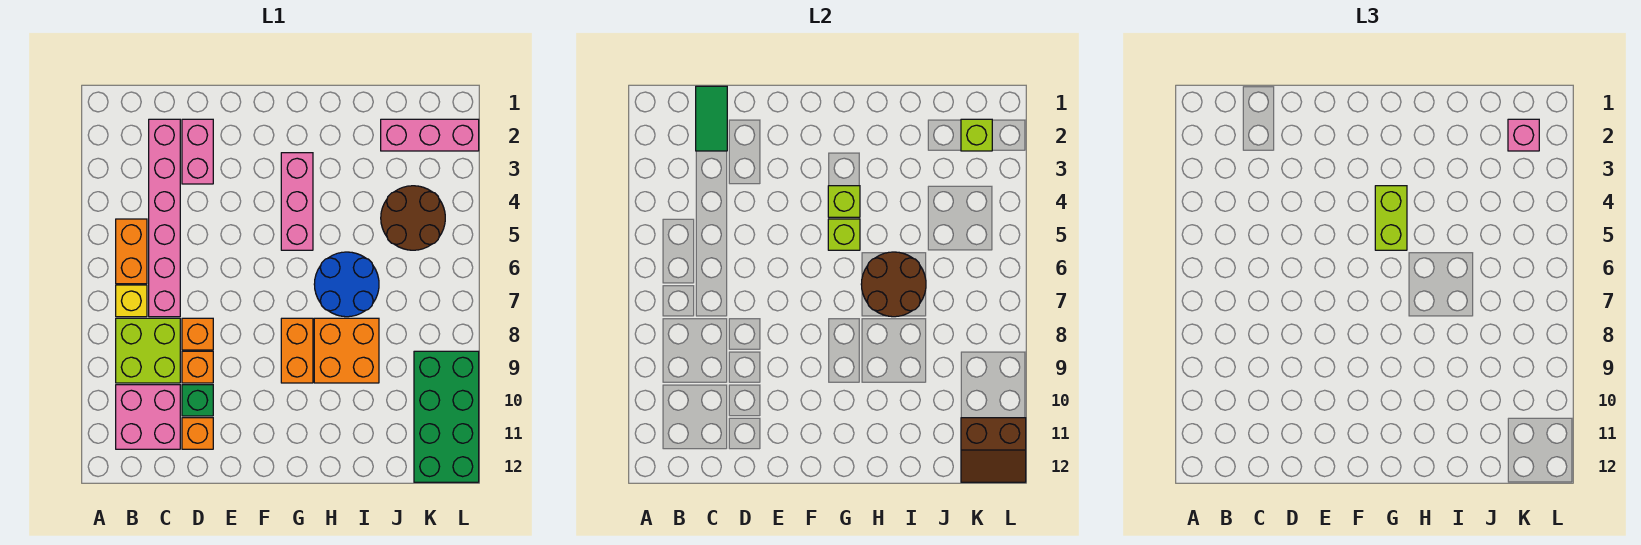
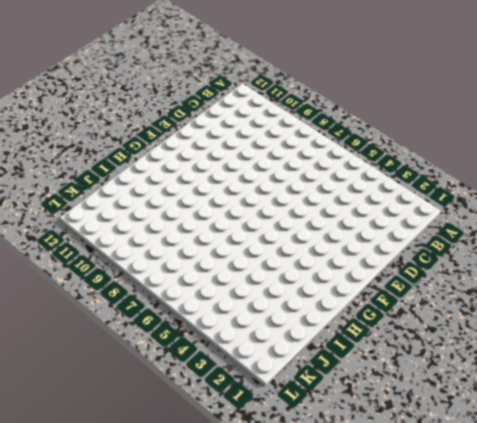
none -> orange brick B5:B6 level 1
none -> yellow brick B7 level 1
none -> lime brick B8:C9 level 1

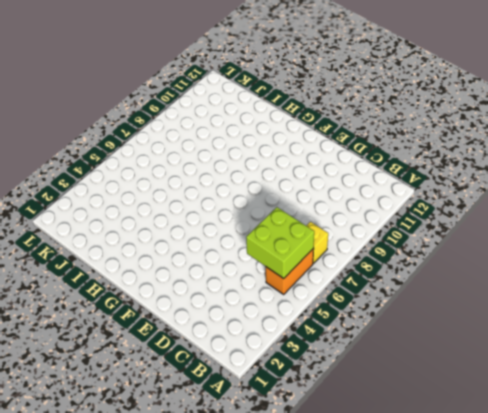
lime brick B5:C6 level 2 -> lime brick B8:C9 level 1
none -> pink brick B10:C11 level 1
none -> pink brick C2:C7 level 1
none -> pink brick D2:D3 level 1

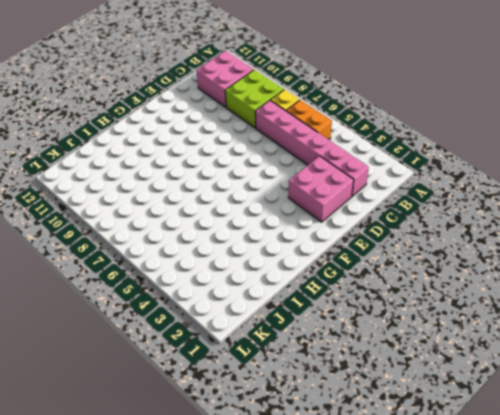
pink brick D2:E3 level 1 -> pink brick D2:D3 level 1
none -> orange brick D8 level 1
none -> orange brick D9 level 1
none -> green brick D10 level 1

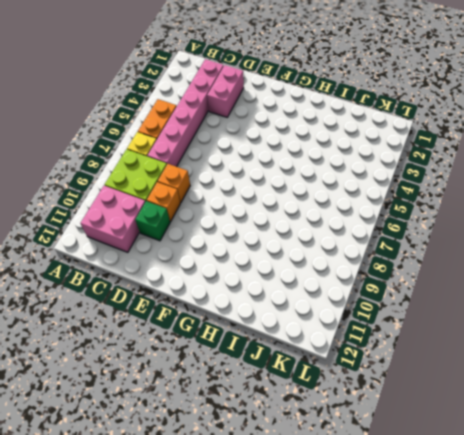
none -> orange brick D11 level 1
none -> pink brick G3:G5 level 1
none -> orange brick G8:G9 level 1

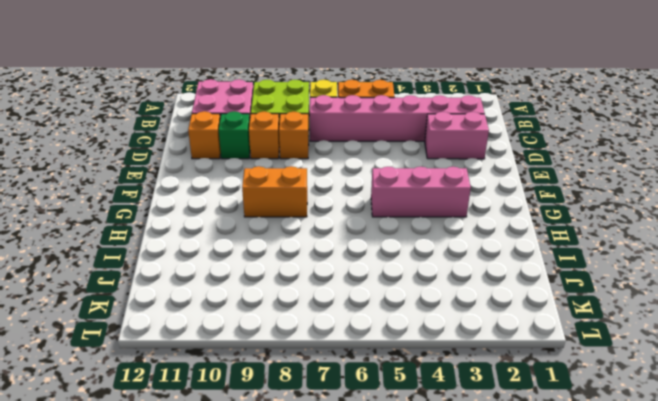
none -> blue round brick H6:I7 level 1
none -> orange brick H8:I9 level 1
none -> pink brick J2:L2 level 1

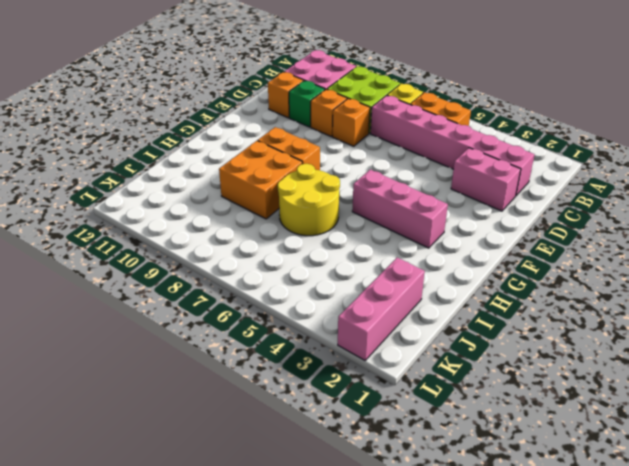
yellow round brick H6:I7 level 1 -> blue round brick H6:I7 level 1
none -> brown round brick J4:K5 level 1
none -> green brick K9:L12 level 1
none -> green tile C1:C2 level 2

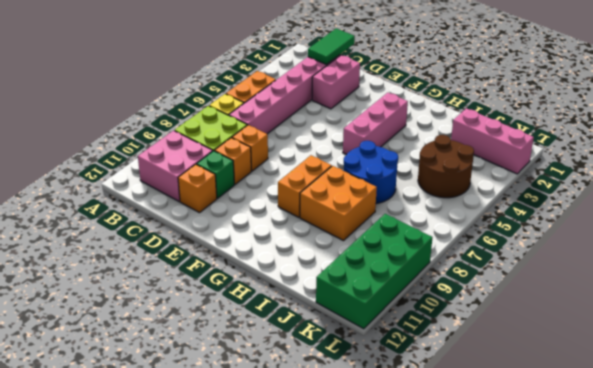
none -> lime brick G4 level 2
none -> lime brick G5 level 2
none -> brown round brick H6:I7 level 2

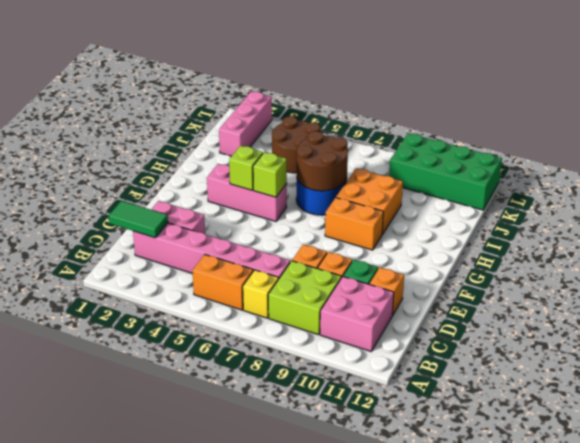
none -> lime brick K2 level 2
none -> brown slope K11:L12 level 2 top 11
none -> lime brick G4:G5 level 3

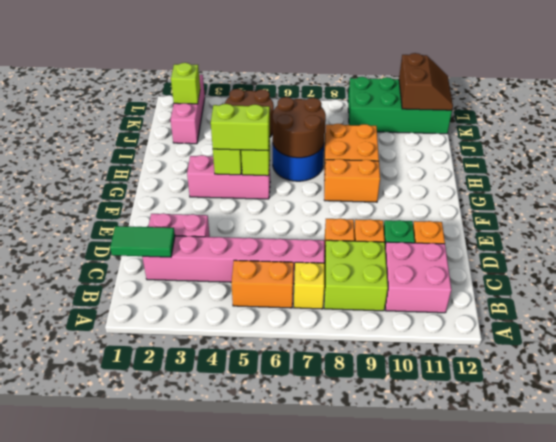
none -> pink brick K2 level 3

